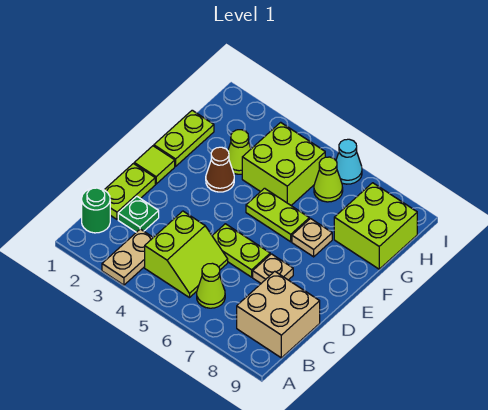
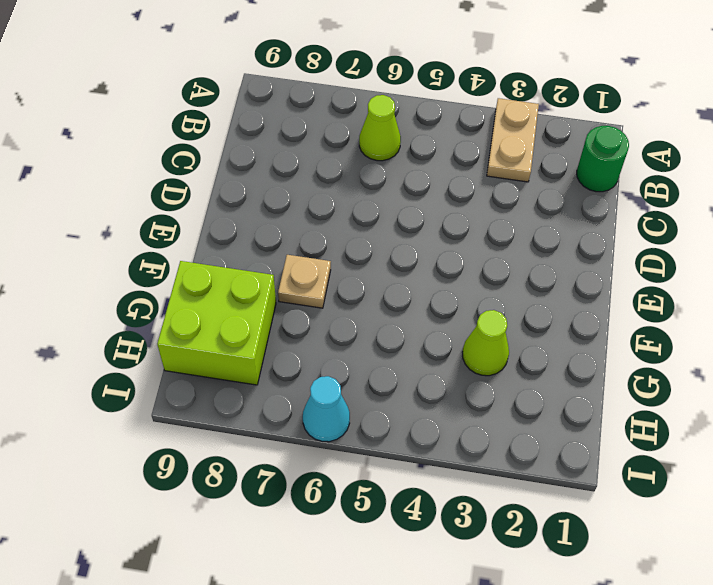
none -> lime slope B4:C5 level 1 top 4
none -> tan brick B8:C9 level 1
none -> lime plate C1:D1 level 1

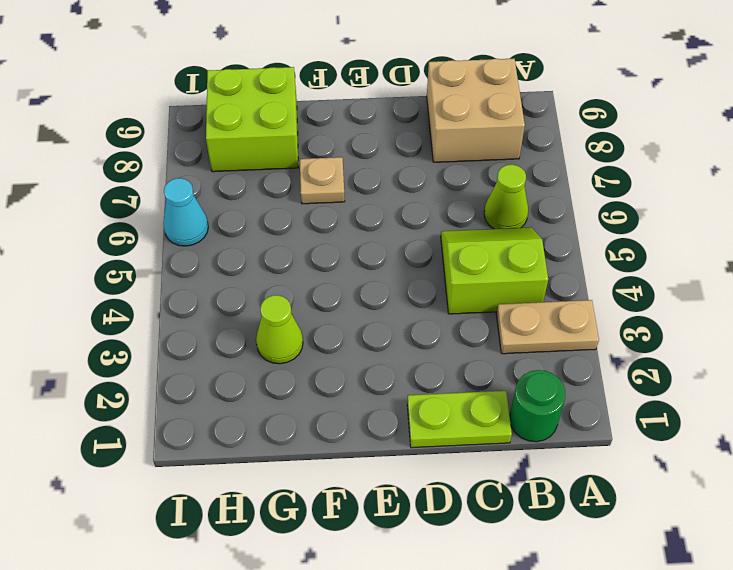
none -> green plate C2 level 1
none -> lime plate D5:D6 level 1
none -> tan plate D7 level 1

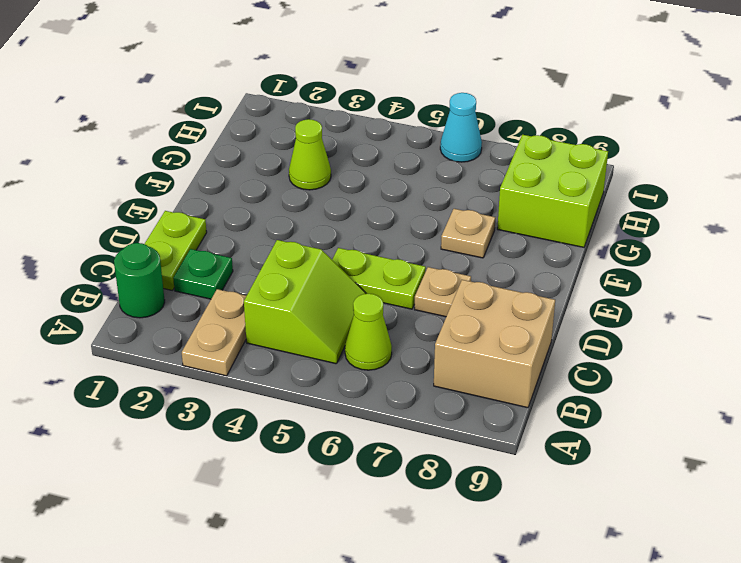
none -> lime tile E1 level 1
none -> lime plate F1:G1 level 1
none -> brown cone F3 level 1

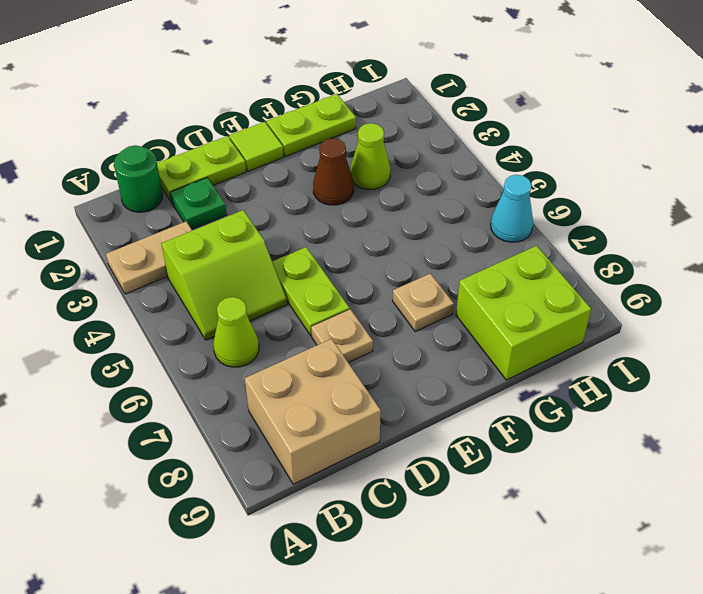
none -> lime plate F5:F6 level 1
none -> lime brick G4:H5 level 1
none -> lime cone H6 level 1

